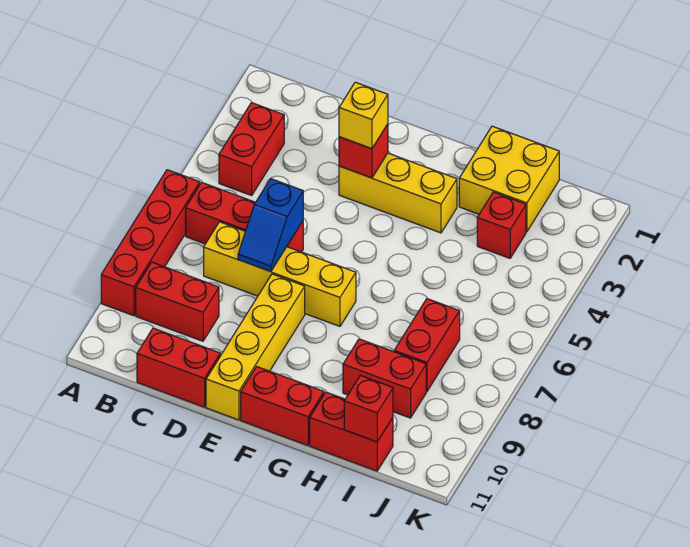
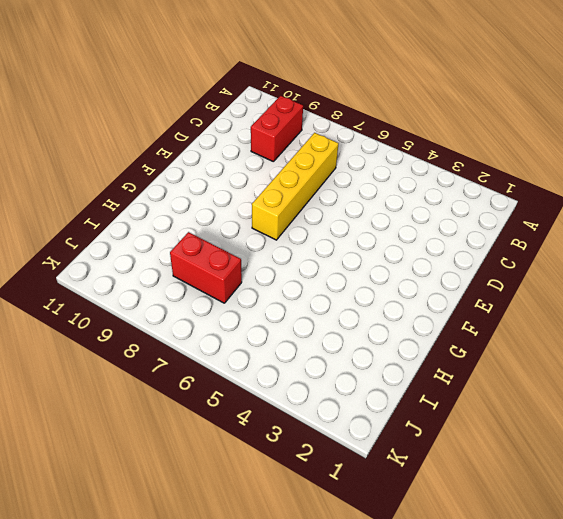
none -> red brick A6:A9 level 1
none -> red brick B3:B4 level 1
none -> red brick B6:D6 level 1

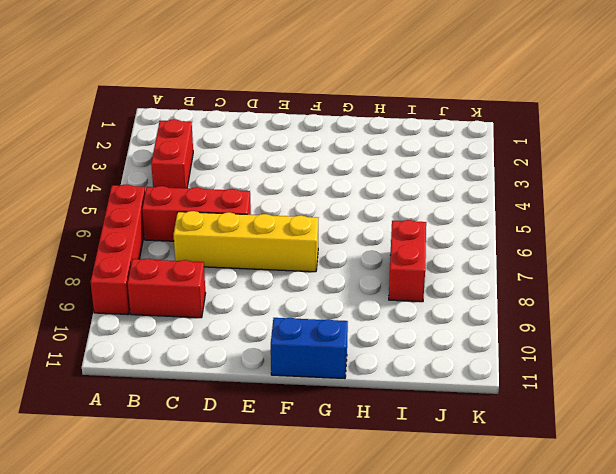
blue brick F11:G11 level 1 -> red brick F11:G11 level 1
none -> red brick C11:D11 level 1
none -> yellow brick E3:G3 level 1
none -> yellow brick E8:E11 level 1

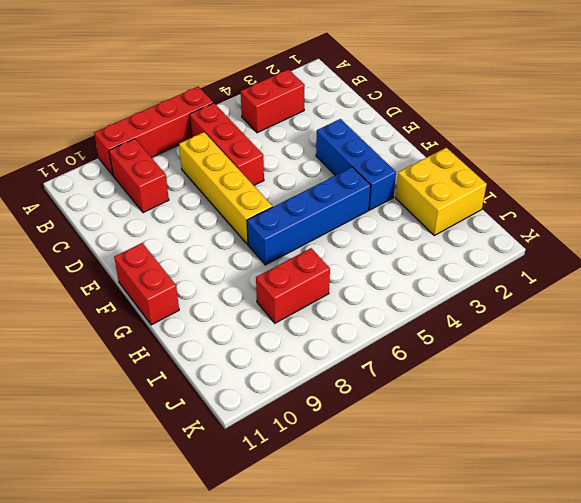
blue brick E3:G3 level 1 -> yellow brick E3:G3 level 1
blue brick G4:G7 level 1 -> none
none -> red brick C11:D11 level 1
none -> yellow brick E8:E11 level 1
none -> red brick H9:I9 level 1

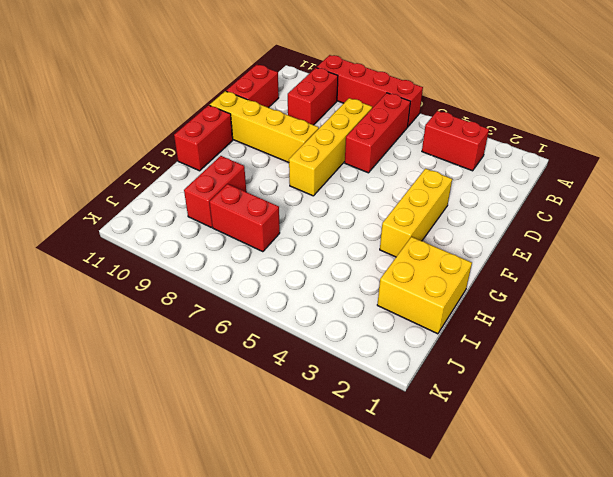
none -> red brick H11:I11 level 1
none -> red brick I3 level 1
none -> blue slope D6:D7 level 2 top 6

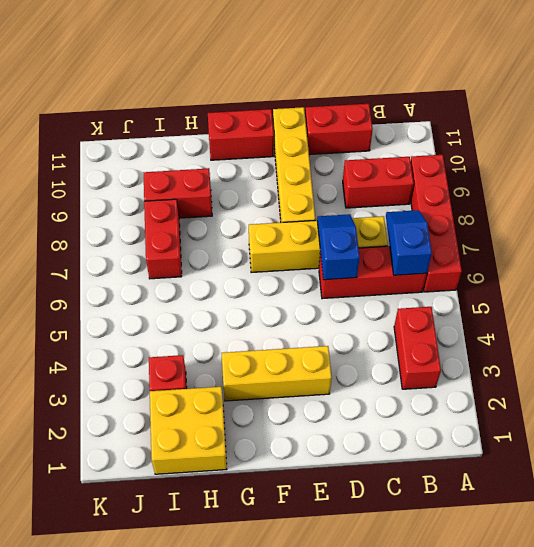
blue slope B6:B7 level 2 top 6 -> none
none -> red brick H11:I11 level 1
none -> red brick E3 level 2
none -> red brick I11 level 2

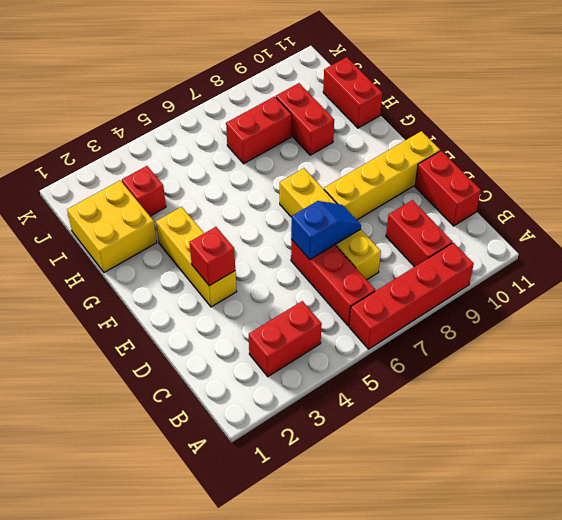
none -> red brick F11:G11 level 1
none -> red brick I11 level 2
none -> yellow brick E3 level 3

